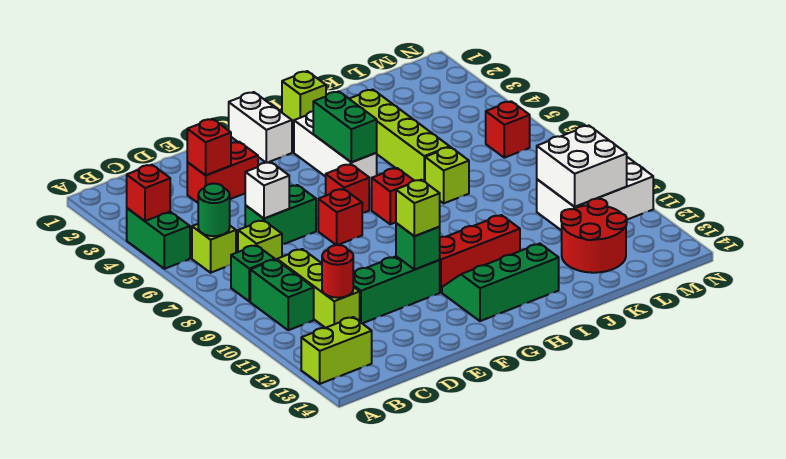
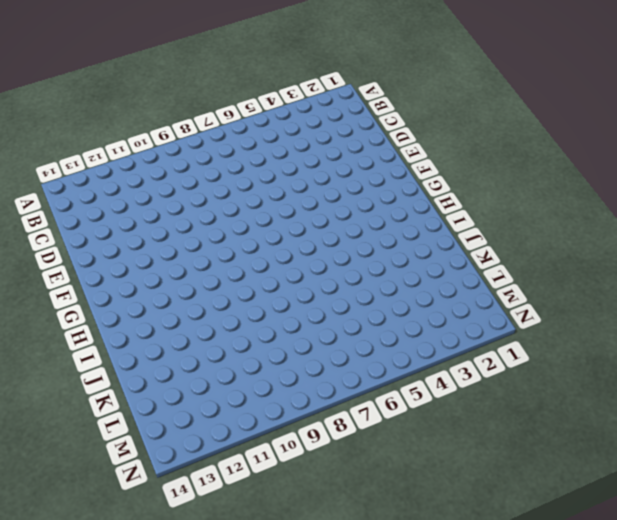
none -> green brick A4:A5 level 1
none -> lime brick A13:B13 level 1
none -> lime brick B6 level 1
none -> green brick B8 level 1

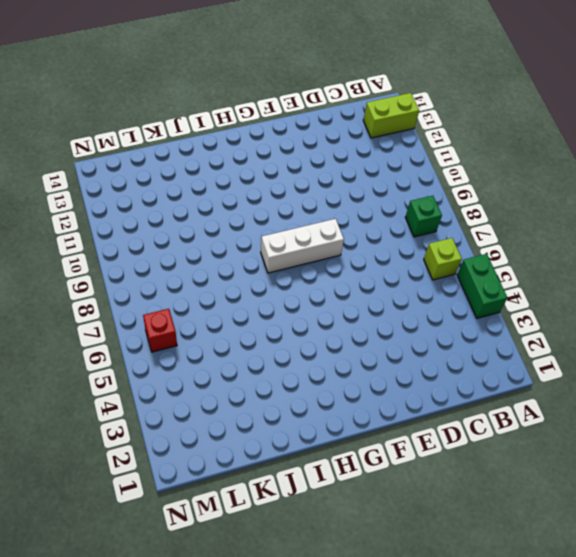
white brick F8:H8 level 1 -> white brick H3:H5 level 1
none -> green brick B9:B10 level 1
none -> lime brick C7 level 1
none -> lime brick C9:C11 level 1
none -> red brick D3:E3 level 1

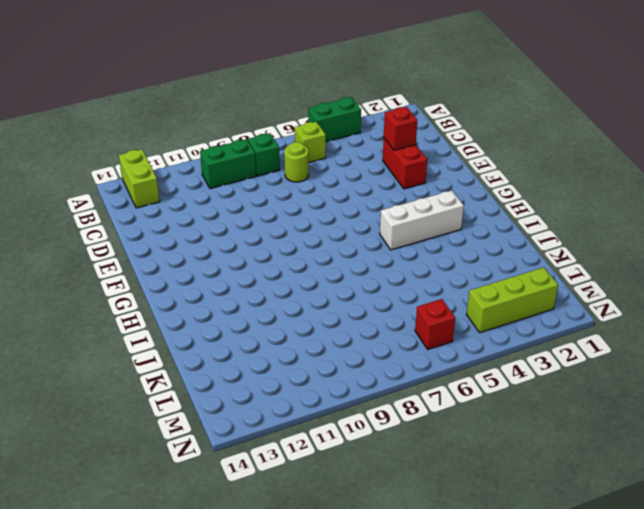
lime round brick C7 level 1 -> lime brick C7 level 1
lime brick M2:M4 level 1 -> lime brick C9:C11 level 1
none -> green brick D6:E6 level 1
none -> green brick D11:F11 level 1
none -> red brick F7 level 1
none -> white brick G1:G2 level 1

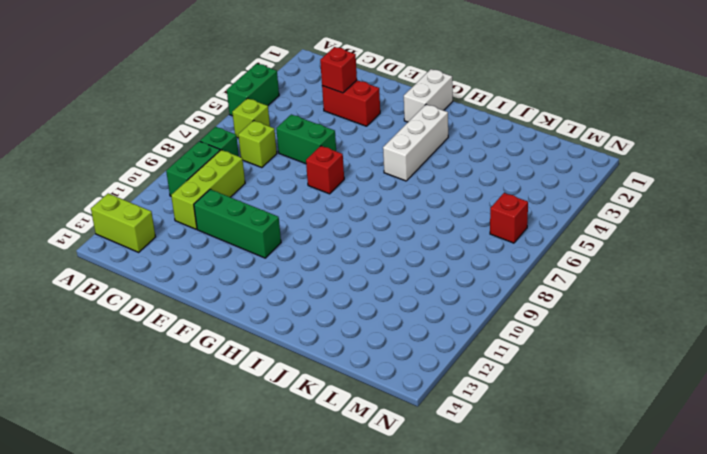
none -> red brick G6 level 1
none -> red brick G11:I11 level 1
none -> green slope G12:I13 level 1 top 13
none -> red brick H7 level 1

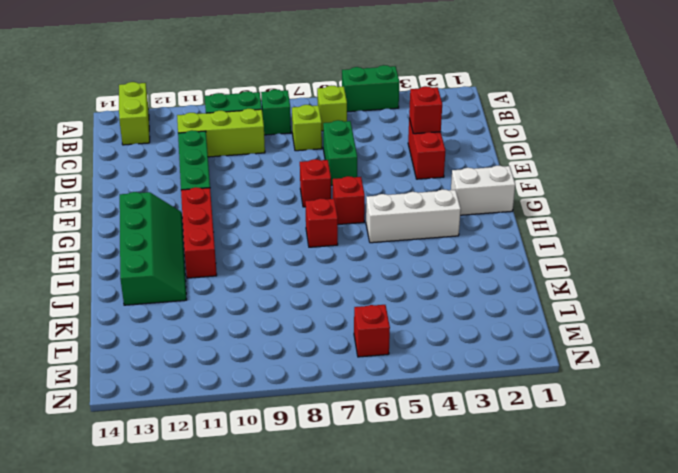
green slope G12:J13 level 1 top 13 -> green slope G12:I13 level 1 top 13
none -> lime brick I1 level 1
none -> lime brick J3:J6 level 1
none -> lime brick J7 level 1
none -> red round brick K12:L13 level 1

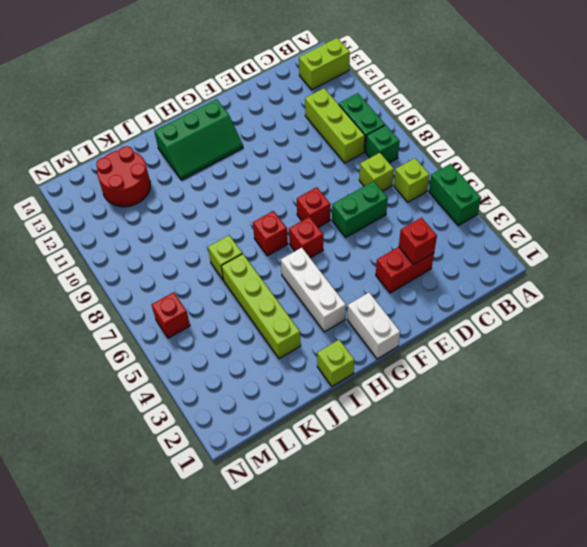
none -> green brick D11:F11 level 1
none -> red brick G11:I11 level 1
none -> white brick L10:N11 level 1
none -> red brick A4 level 2

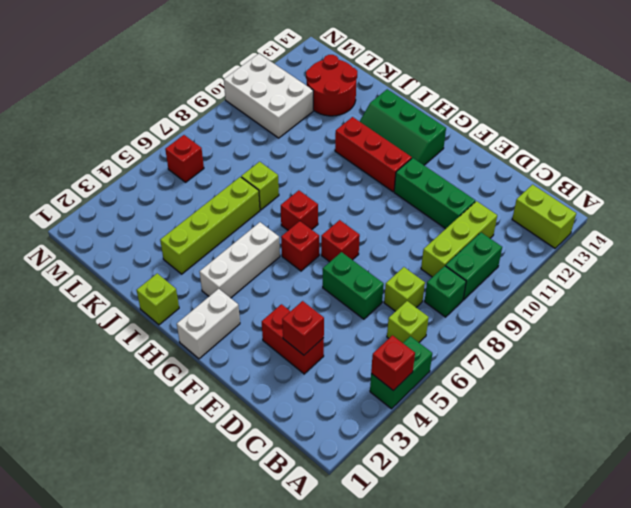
none -> green round brick B6 level 2
none -> red round brick C11 level 2
none -> white brick D6 level 2
none -> green brick F11 level 2

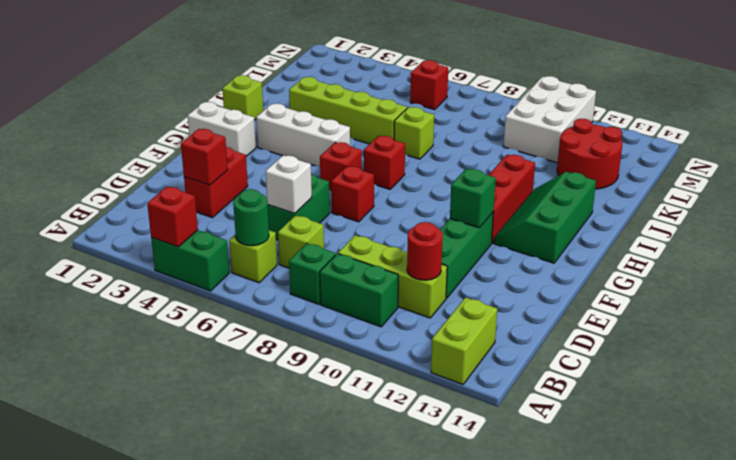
none -> green brick H4:H5 level 2
none -> white brick L10:M11 level 2
none -> lime brick F11 level 3

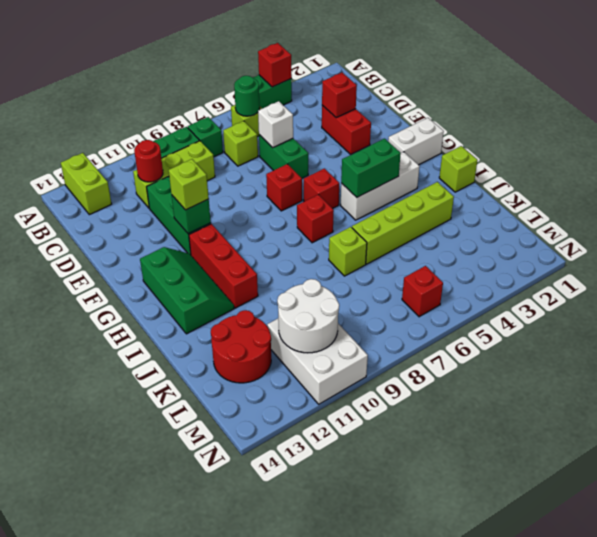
white round brick L10:M11 level 2 -> white brick L10:M11 level 2

